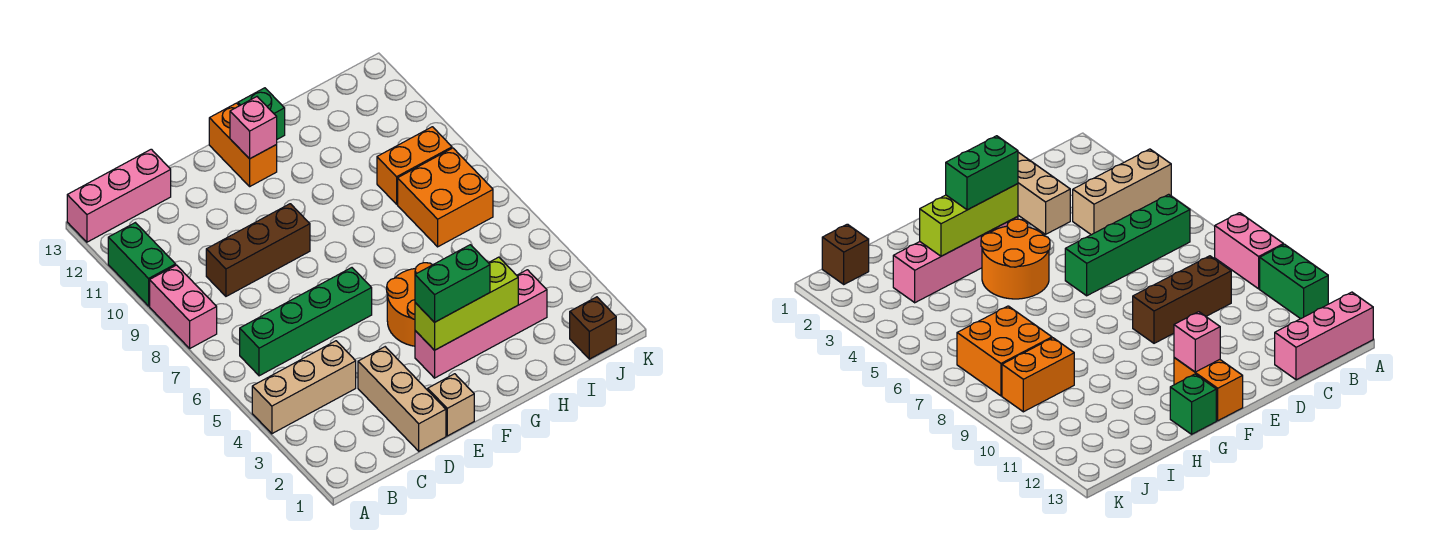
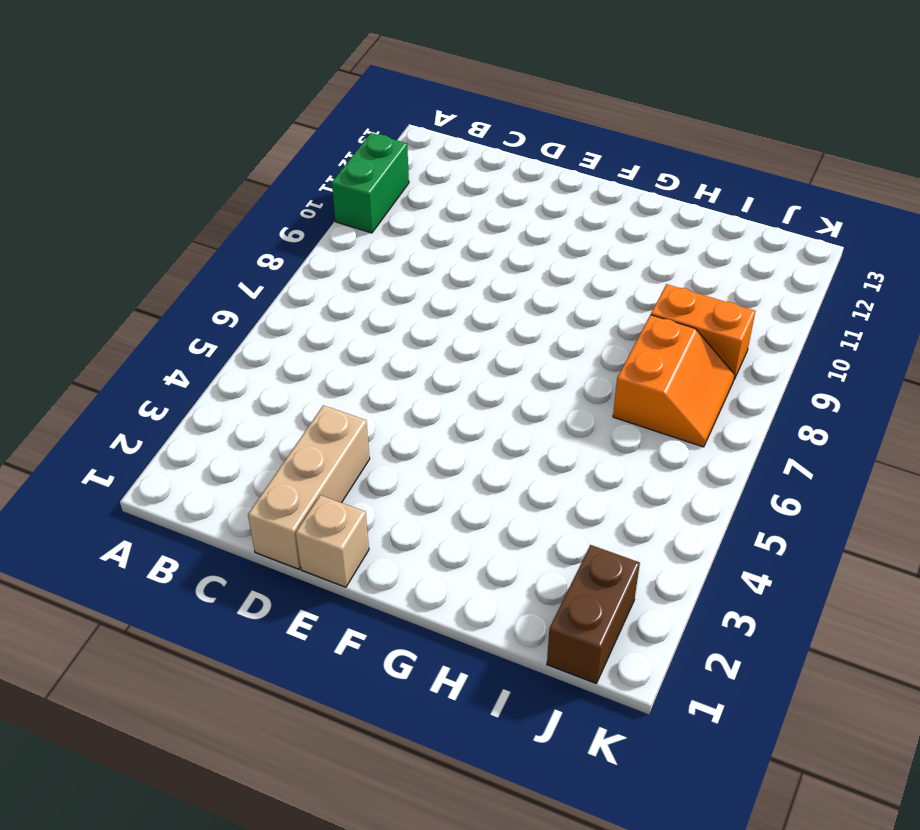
orange slope I7:J8 level 1 top I -> orange brick I7:J8 level 1
brown brick J1:J2 level 1 -> brown brick J1 level 1
none -> tan brick A4:C4 level 1
none -> pink brick A8:A9 level 1
none -> pink brick A13:C13 level 1

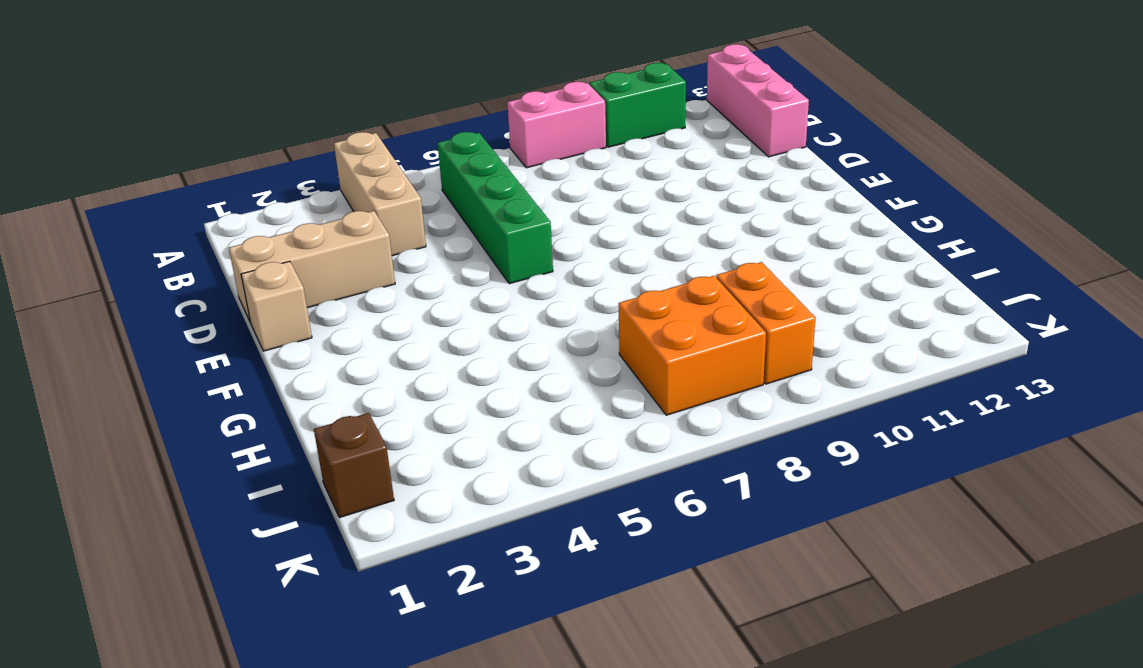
none -> brown brick C9:E9 level 1
none -> pink brick F3:I3 level 1
none -> orange round brick F4:G5 level 1

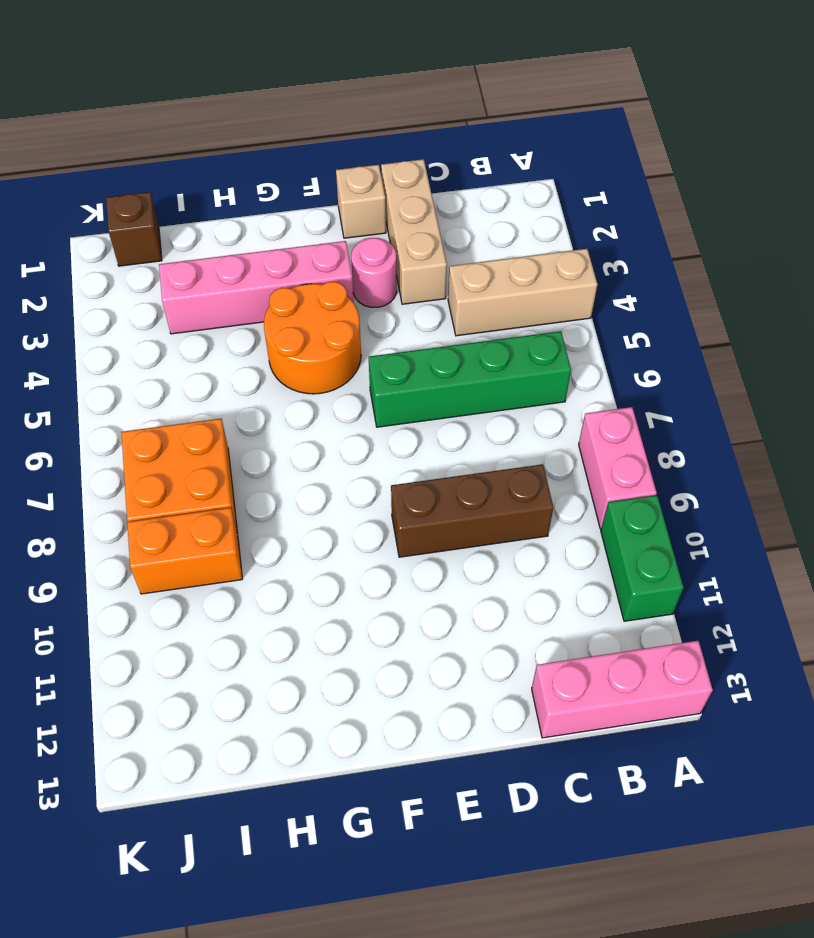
pink round brick E3 level 1 -> none
none -> orange brick F12:F13 level 1
none -> green brick G13 level 1
none -> lime brick F3:H3 level 2

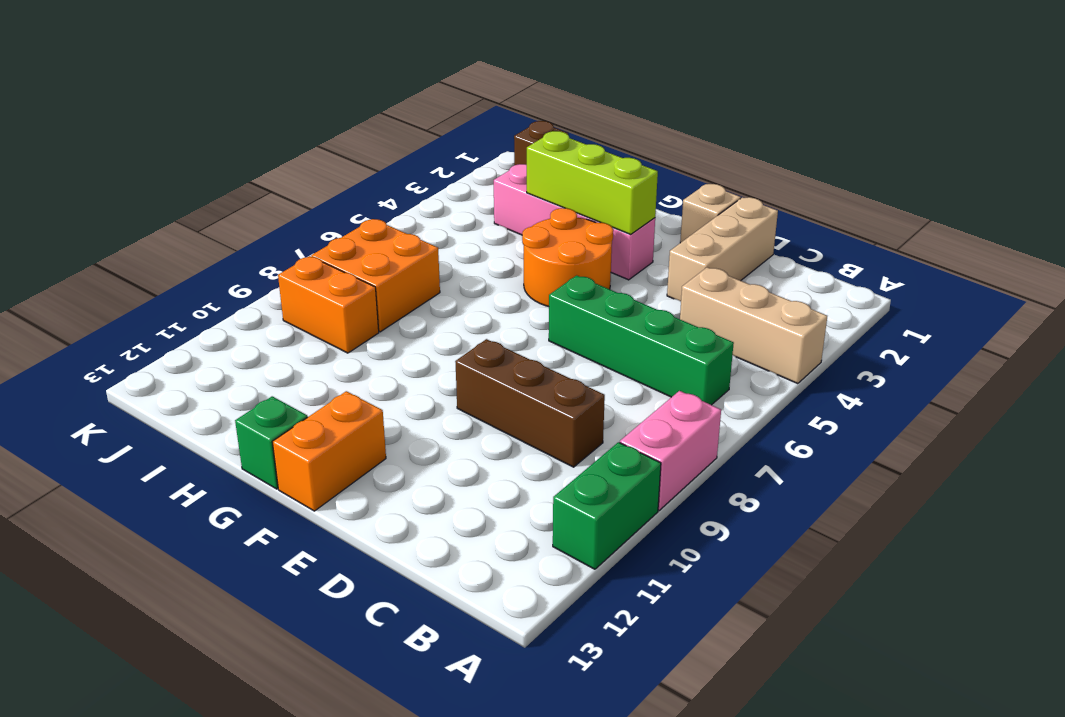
none -> pink brick A13:C13 level 1
none -> pink brick F12 level 2
none -> green brick F3:G3 level 3

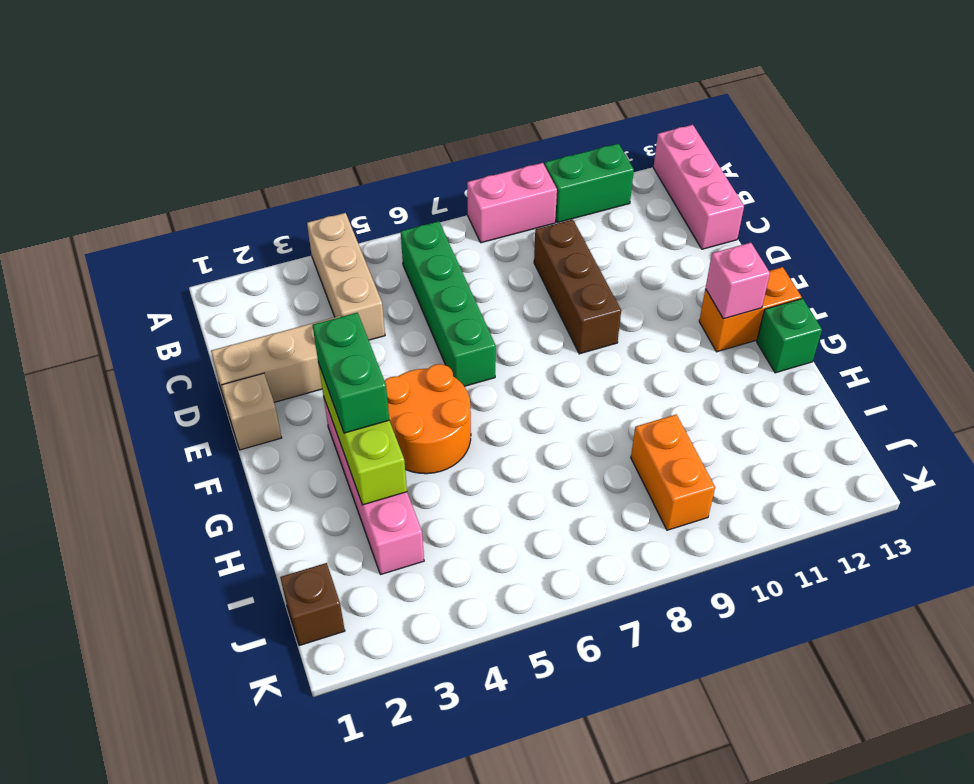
none -> orange brick I7:J8 level 1

